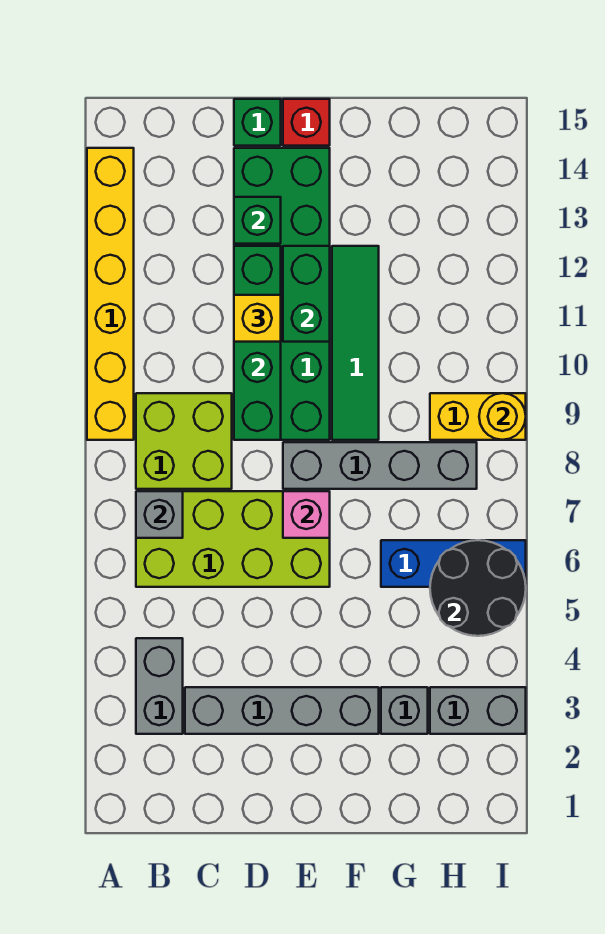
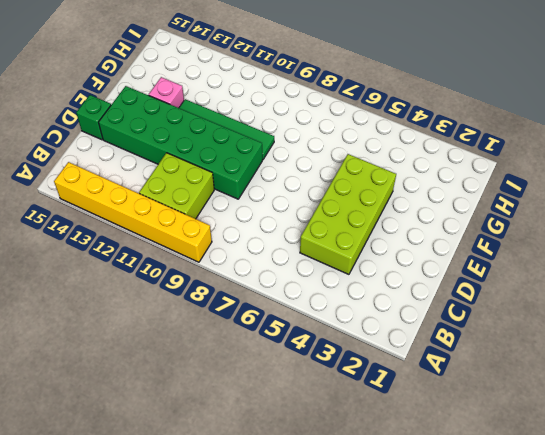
lime brick B10:C11 level 1 -> lime brick B8:C9 level 1
lime brick C4:F5 level 1 -> lime brick B6:E7 level 1
pink brick F13 level 1 -> pink brick E7 level 2
none -> grey brick B3:B4 level 1
none -> grey brick C3:F3 level 1
none -> grey brick E8:H8 level 1

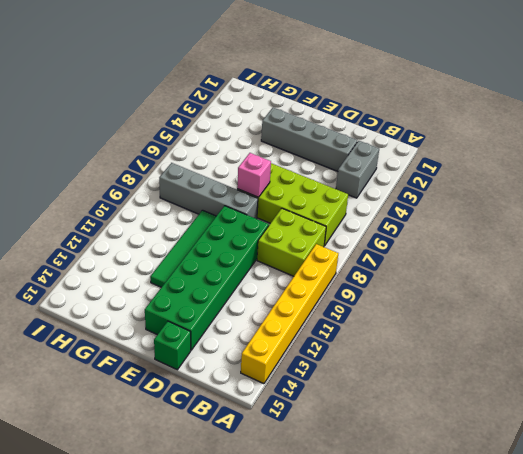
none -> red brick E15 level 1
none -> grey brick G3 level 1
none -> blue brick G6:I6 level 1

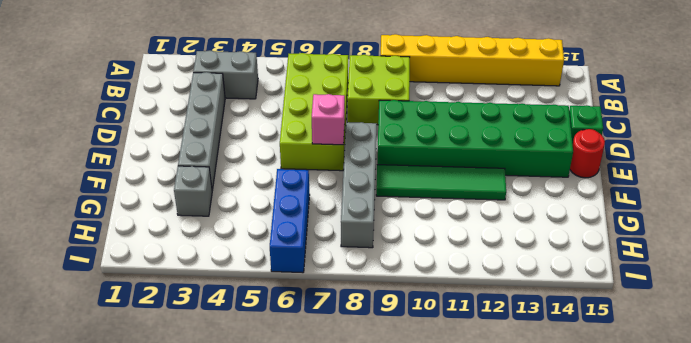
red round brick E15 level 1 -> red brick E15 level 1
none -> grey brick H3:I3 level 1
none -> yellow brick H9:I9 level 1
none -> grey brick B7 level 2

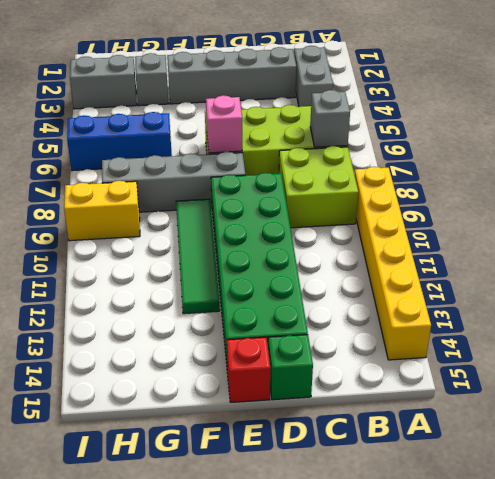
none -> green brick D9:D12 level 2
none -> green brick D13 level 2
none -> green brick E11:E12 level 2

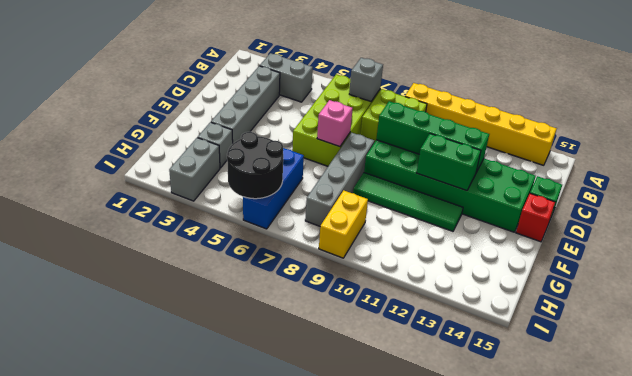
none -> green brick D13 level 2
none -> yellow round brick I9 level 2
none -> yellow brick D11 level 3

